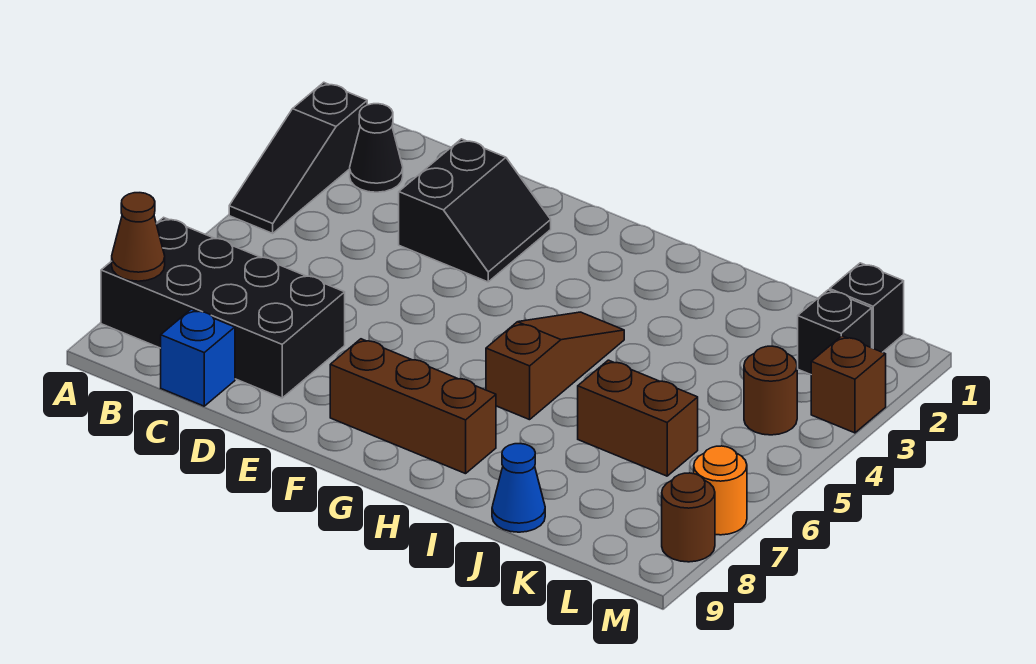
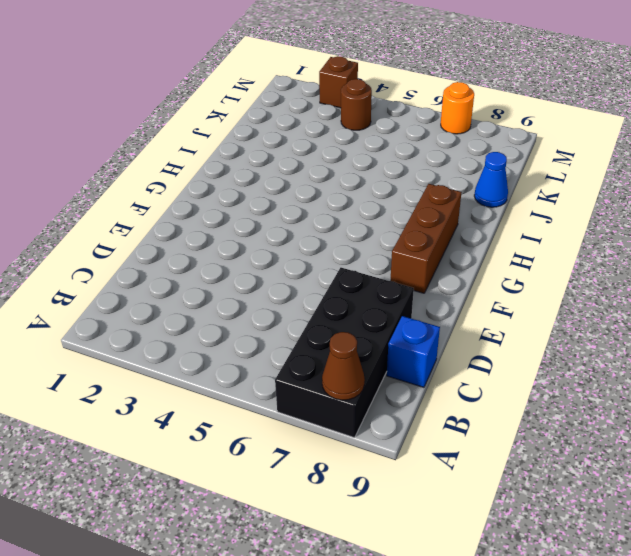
none -> black slope A2:A4 level 1 top 2
none -> black cone B2 level 1
none -> black slope D2:E3 level 1 top D

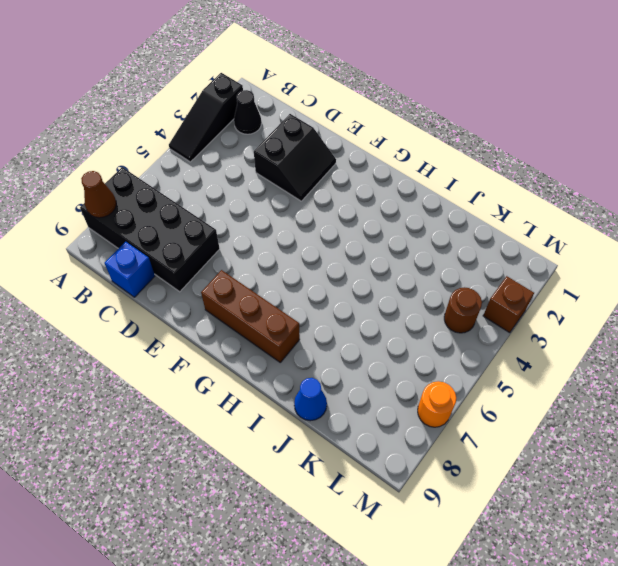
none -> brown slope H4:H6 level 1 top 6
none -> brown brick J6:K6 level 1
none -> black brick L1 level 1

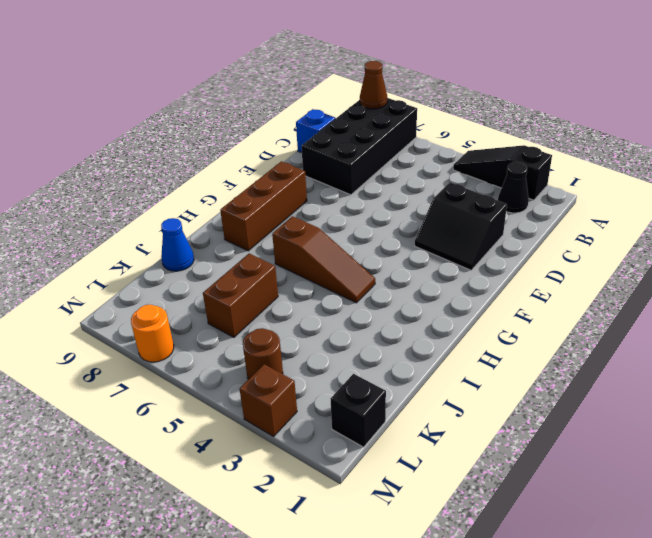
none -> black brick L2 level 1
none -> brown round brick M8 level 1

